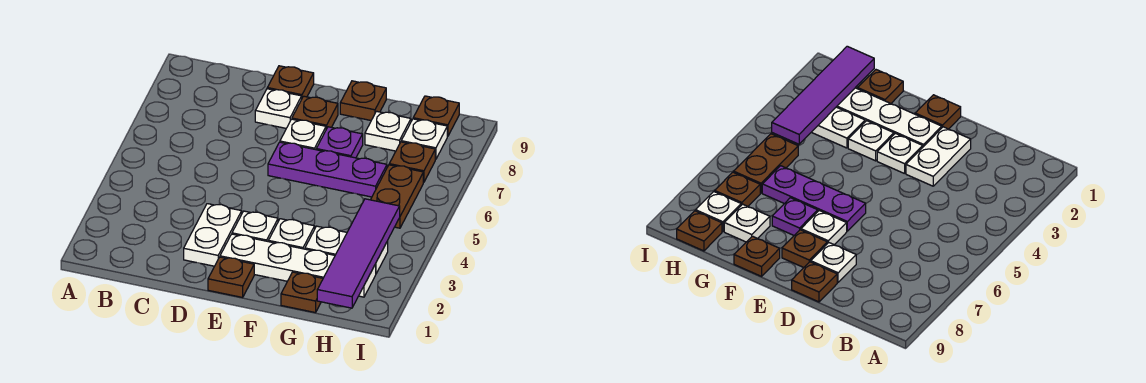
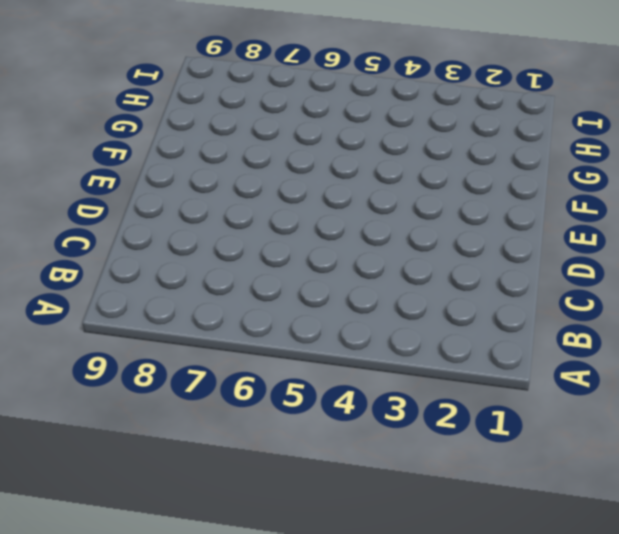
none -> white plate D2:D3 level 1
none -> white plate D8 level 1
none -> brown plate D9 level 1

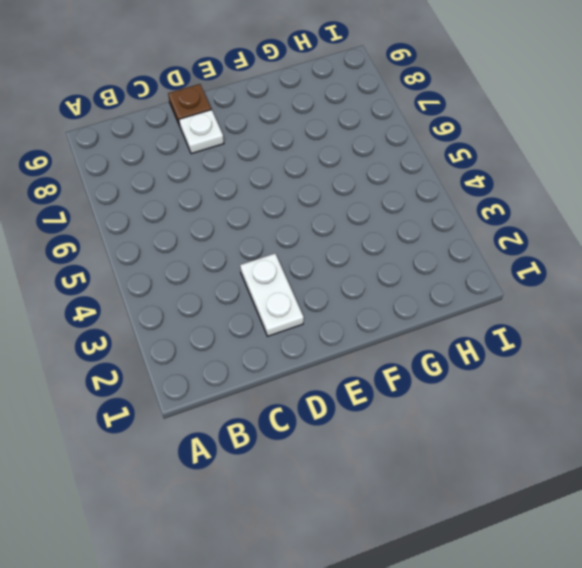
none -> brown plate E1 level 1
none -> white plate E2:H2 level 1
none -> white plate E3 level 1

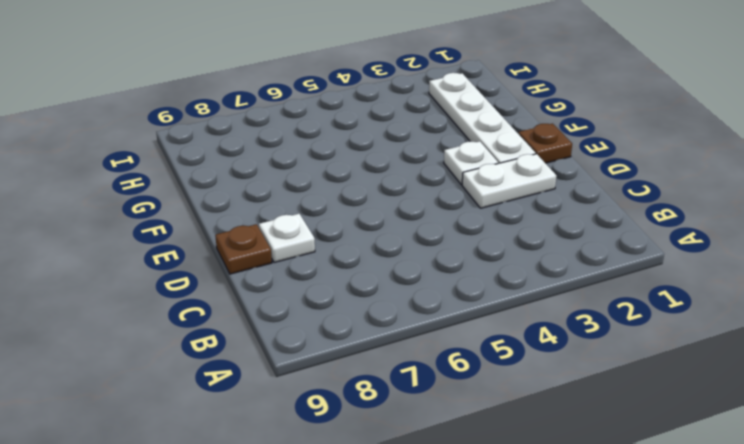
none -> purple plate E6:G6 level 1
none -> white plate E7 level 1
none -> brown plate E8 level 1

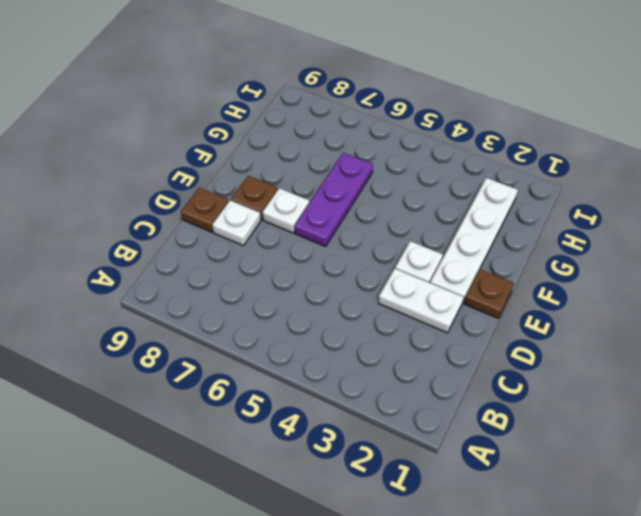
none -> white plate F3 level 1
none -> purple plate F7 level 1
none -> brown plate F9 level 1

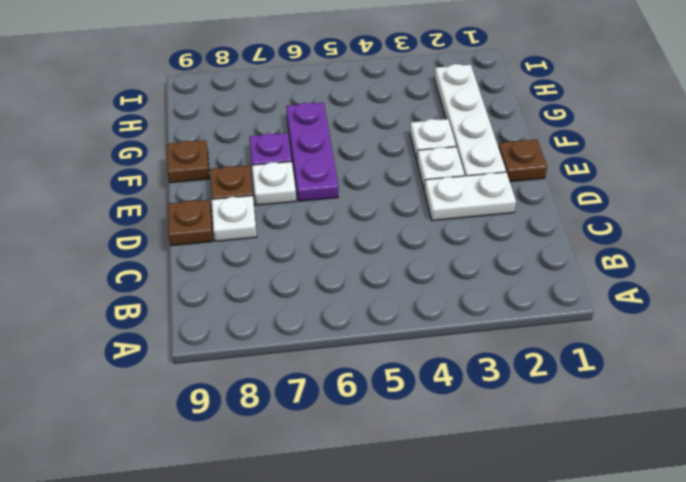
none -> brown plate G1 level 1
none -> white plate G3:H3 level 1
none -> white plate G8 level 1

